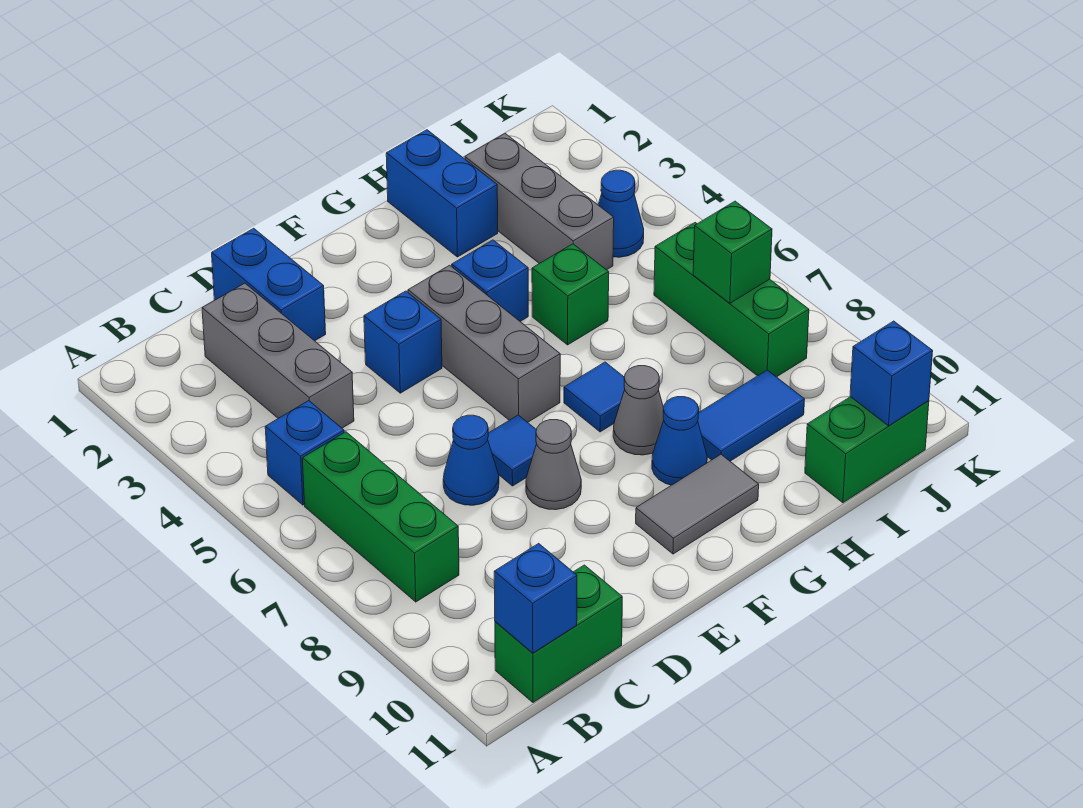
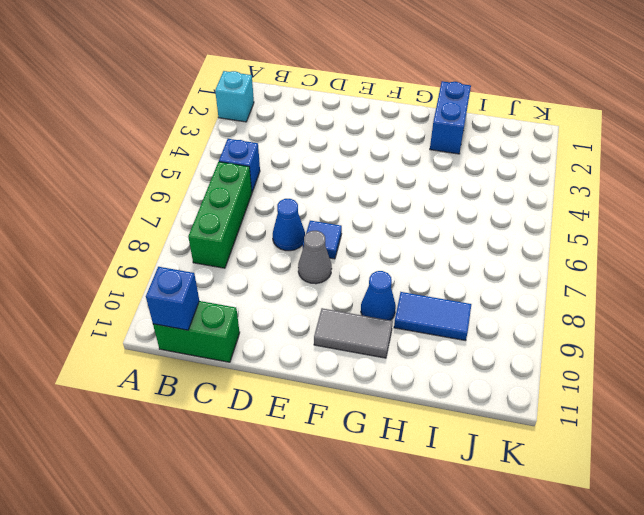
cyan brick A2 level 1 -> none
none -> grey brick C2:C4 level 1
none -> blue brick D1:D2 level 1
none -> blue brick E4 level 1

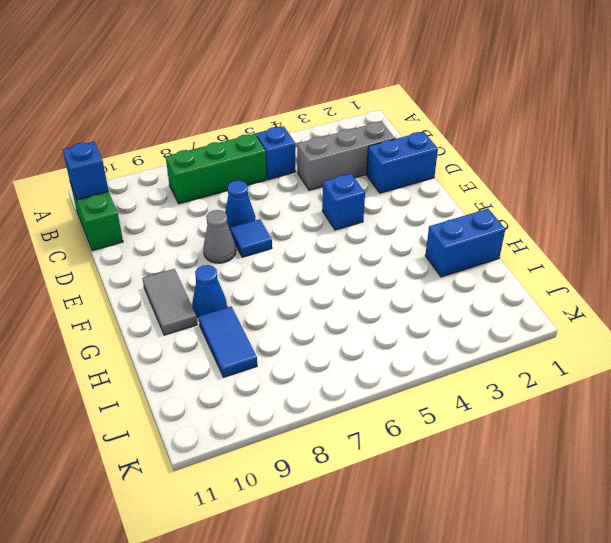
none -> grey brick F4:F6 level 1
none -> blue brick G4 level 1
none -> blue tile G7 level 1

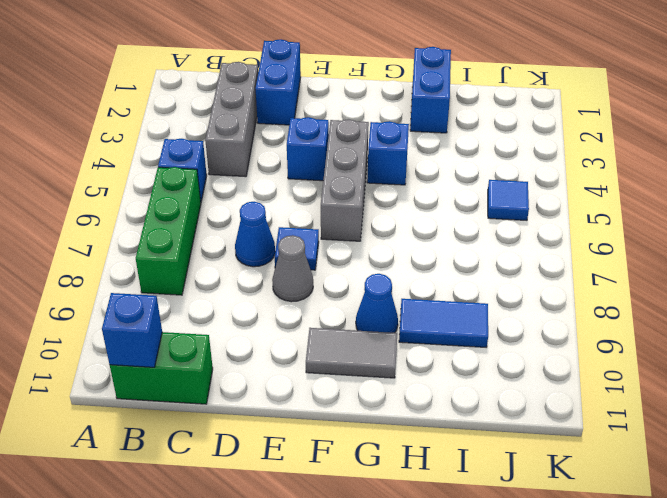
blue tile J5 level 1 -> blue tile G7 level 1
none -> grey cone G8 level 1
none -> green brick H5 level 1
none -> grey brick I2:I4 level 1

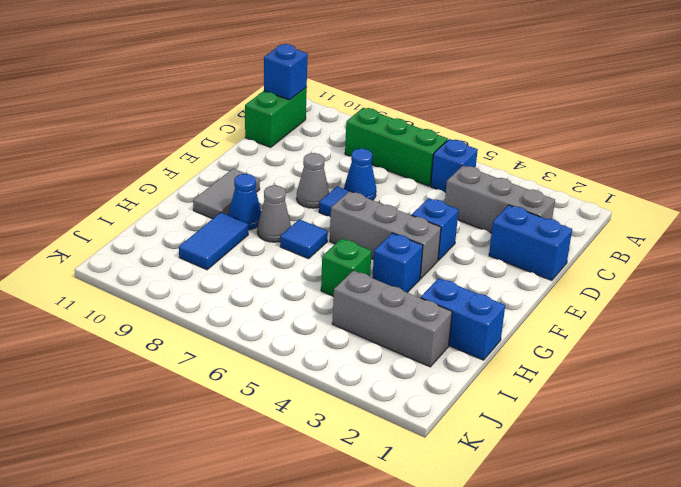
none -> green brick I11:J11 level 1
none -> blue cone J4 level 1
none -> green brick J6:J8 level 1

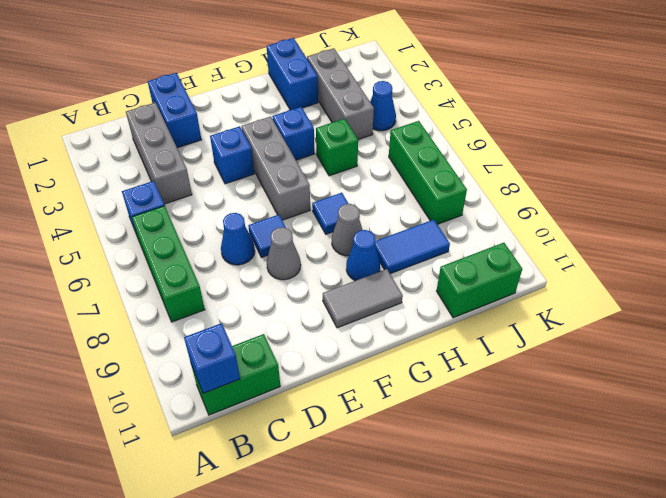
none -> green brick J7 level 2
none -> blue brick J11 level 2

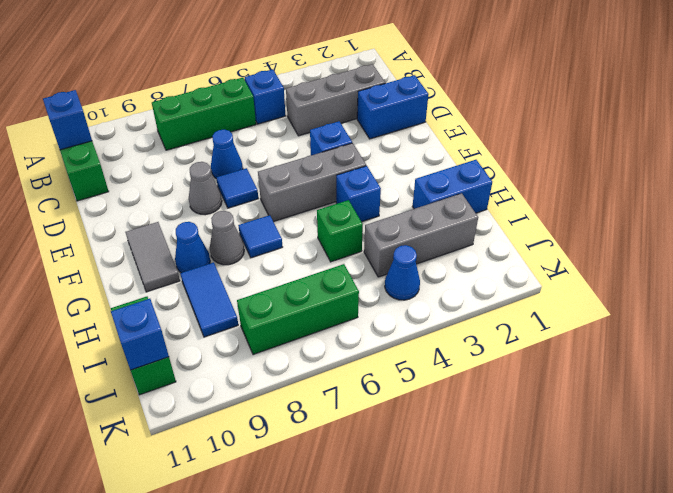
none -> green brick J7 level 2

